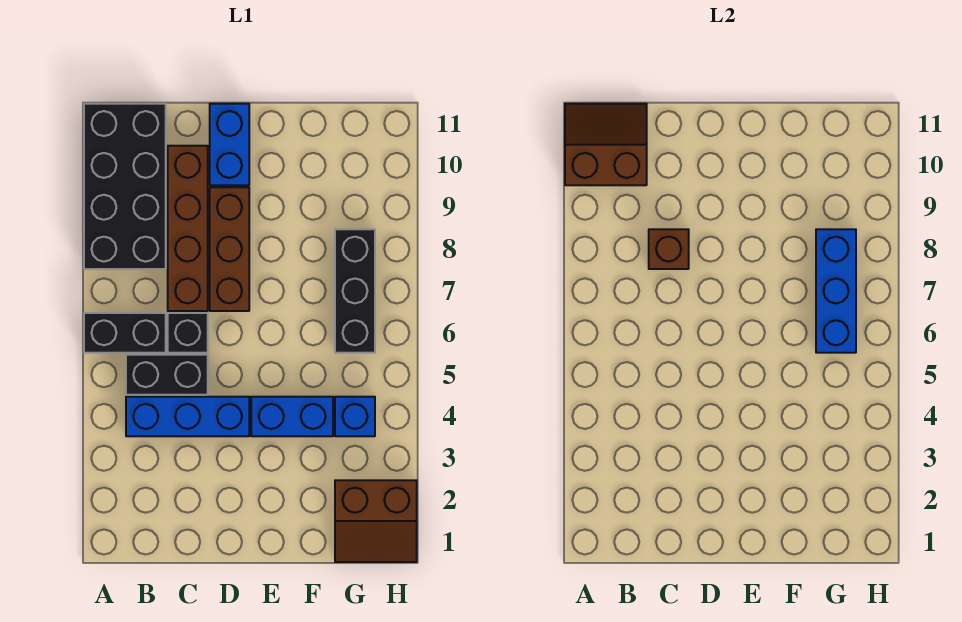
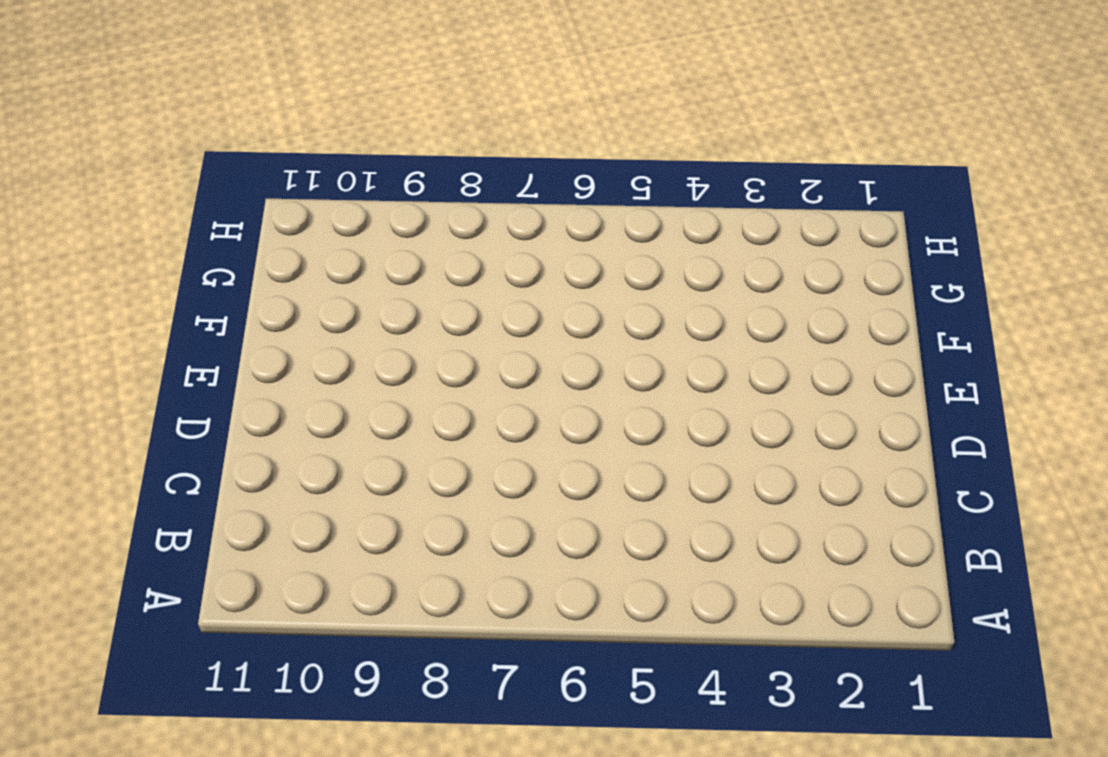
none -> black brick A6:B6 level 1
none -> black brick A8:B11 level 1
none -> blue brick B4:D4 level 1

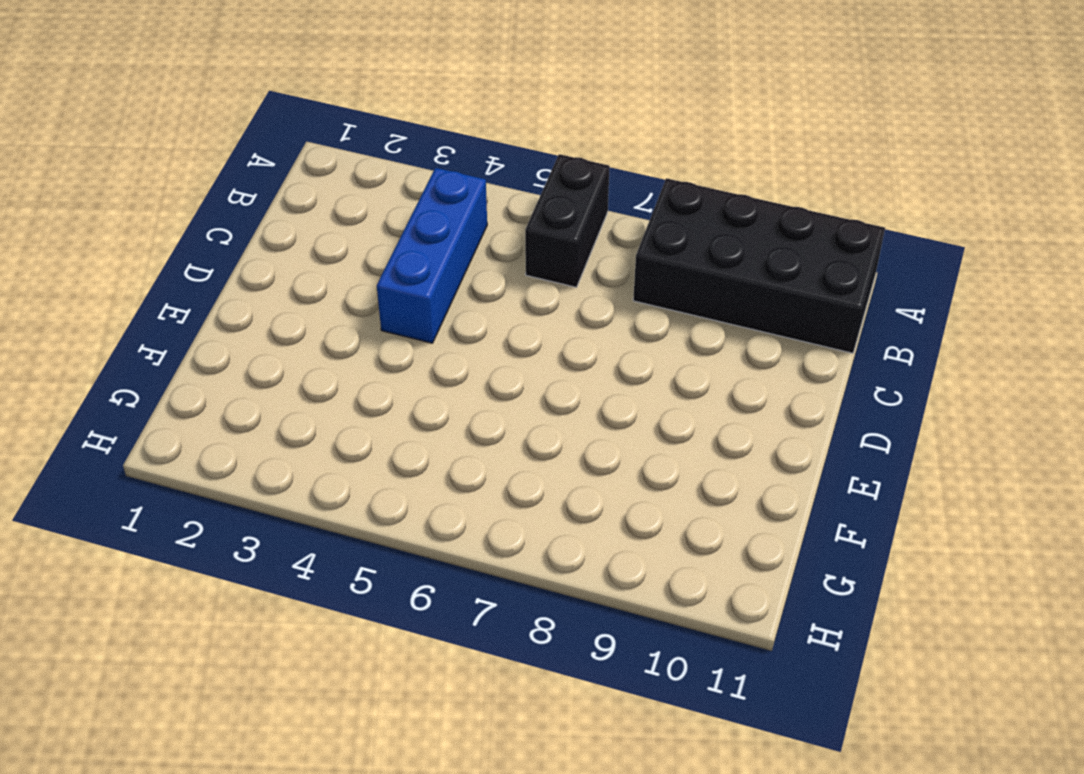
none -> black brick B5:C5 level 1
none -> black brick C6 level 1
none -> brown brick C7:C10 level 1

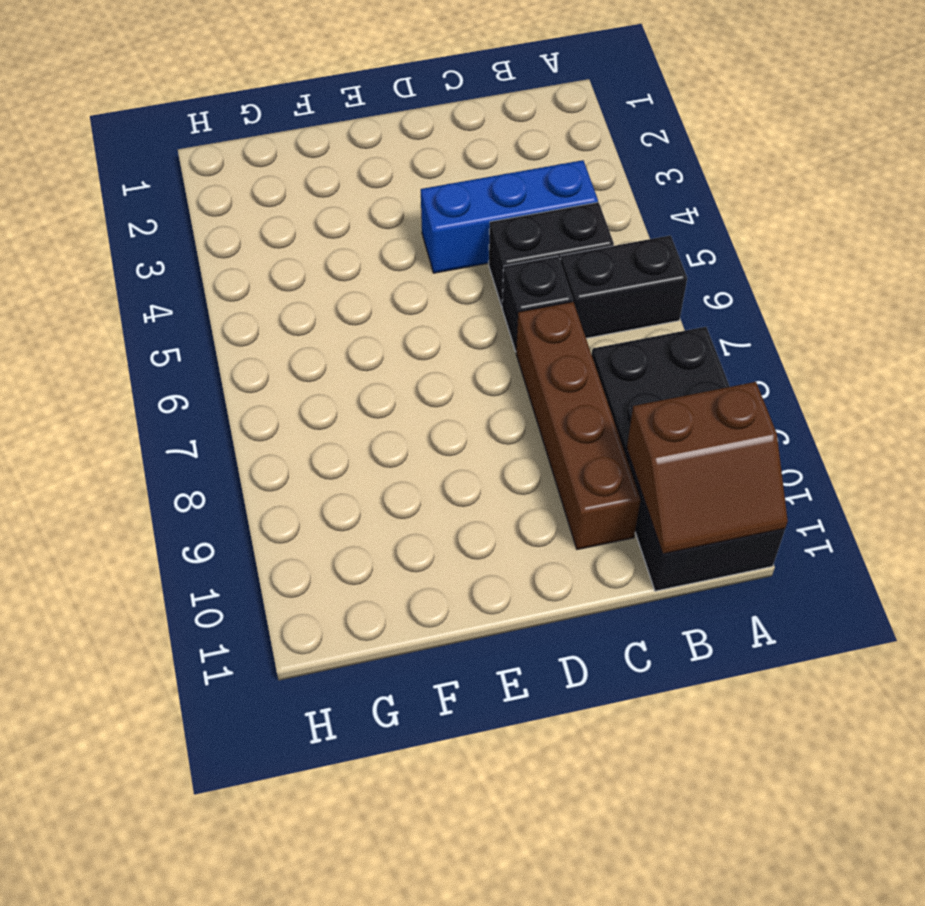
none -> brown brick D7:D9 level 1
none -> blue brick D10:D11 level 1
none -> blue brick E4:F4 level 1

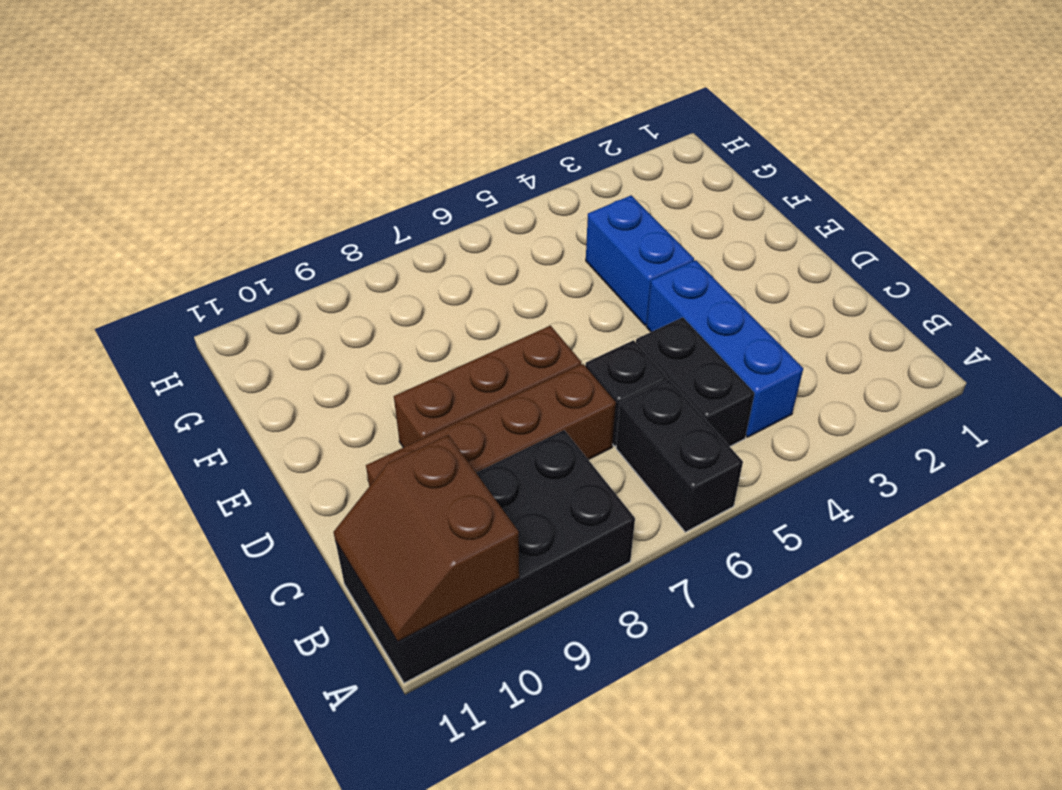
none -> blue brick D10:D11 level 1
none -> brown slope G1:H2 level 1 top 2
none -> blue brick G4 level 1

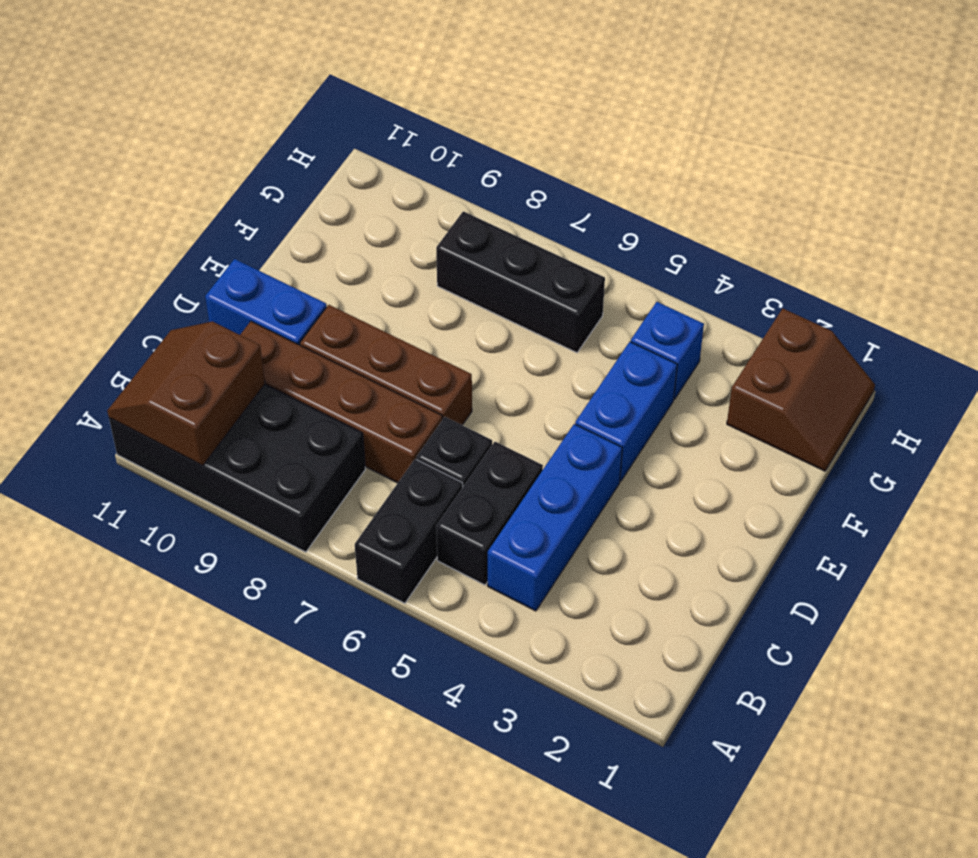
none -> brown brick C8 level 2
none -> blue brick G6:G8 level 2

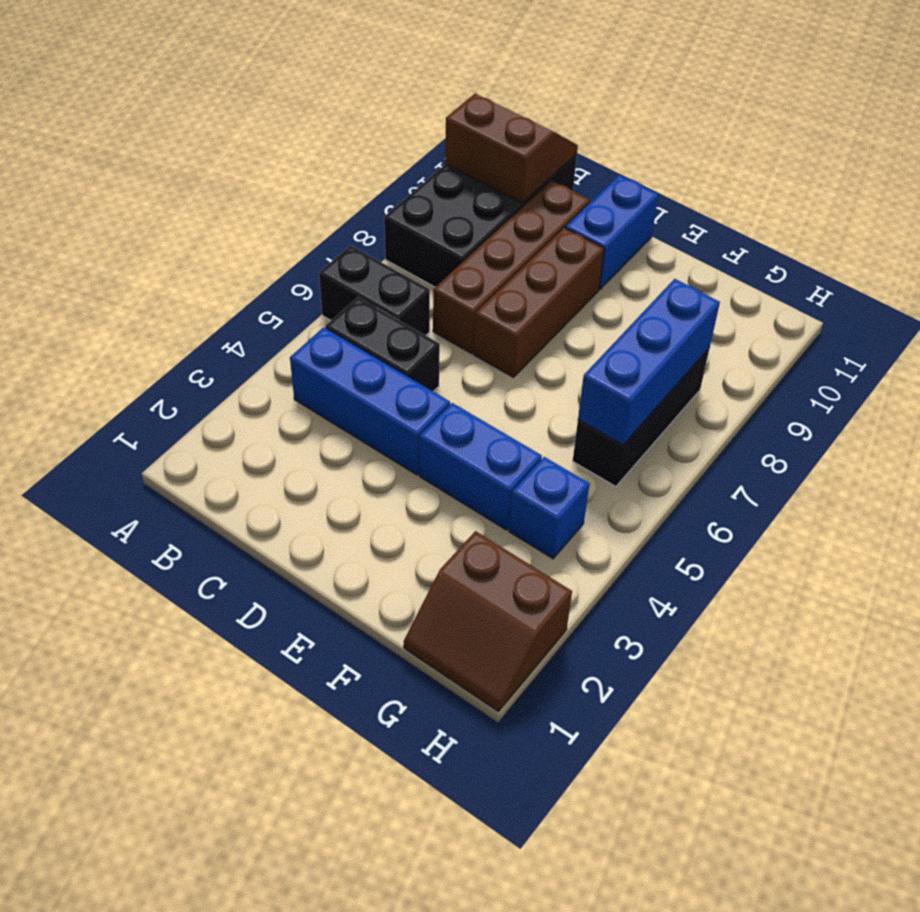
none -> black brick C6 level 1
none -> brown brick C8 level 2

